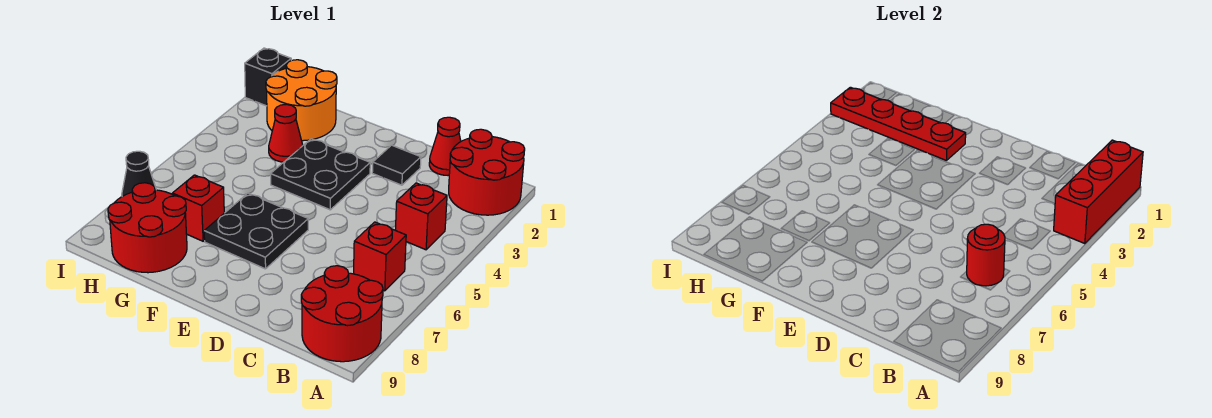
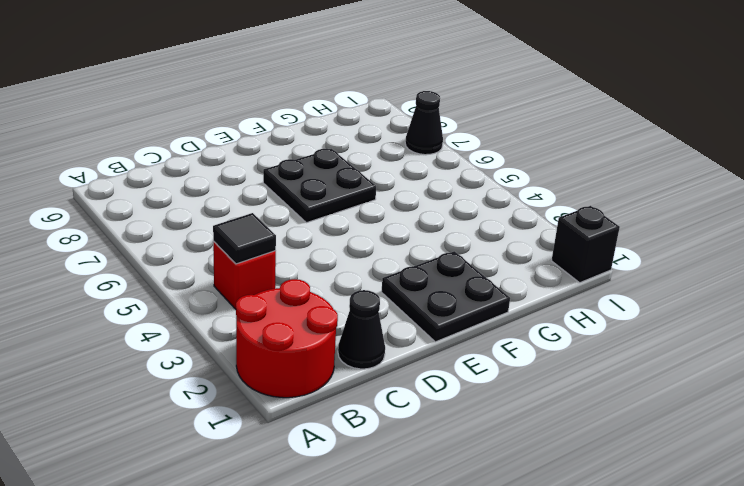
black tile B4 level 2 -> black tile D2 level 1
black cone C1 level 1 -> red cone C1 level 1
black plate E1:F2 level 1 -> black plate E3:F4 level 1
none -> red round brick A8:B9 level 1
none -> red brick B6 level 1
none -> orange round brick G1:H2 level 1

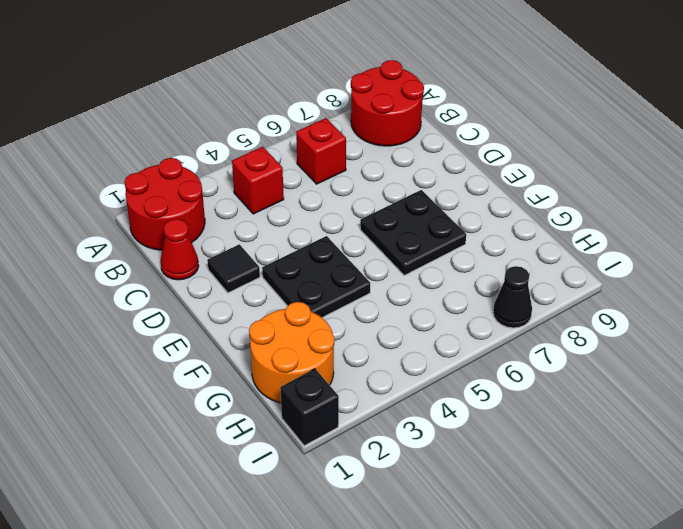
none -> red cone G3 level 1
none -> red brick G7 level 1
none -> red round brick G8:H9 level 1

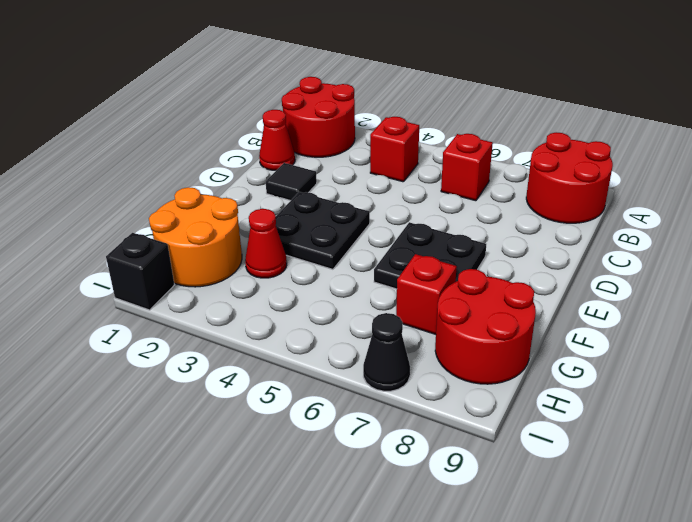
none -> red brick A1:A3 level 2
none -> red round brick B6 level 2
none -> red plate F2:I2 level 2

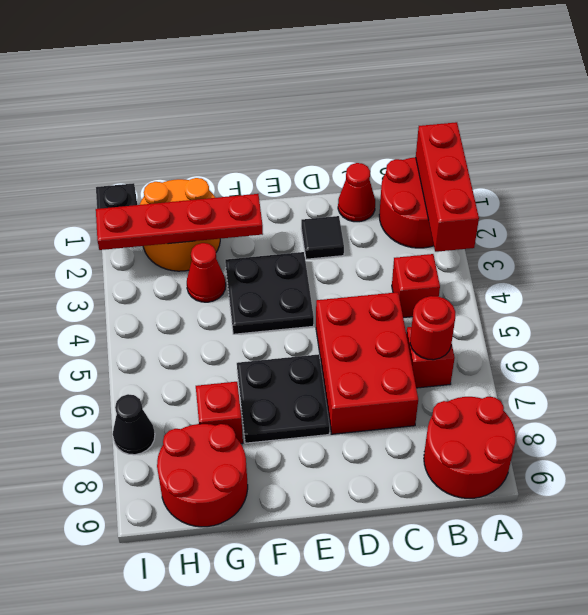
red brick C5:D7 level 1 -> none

